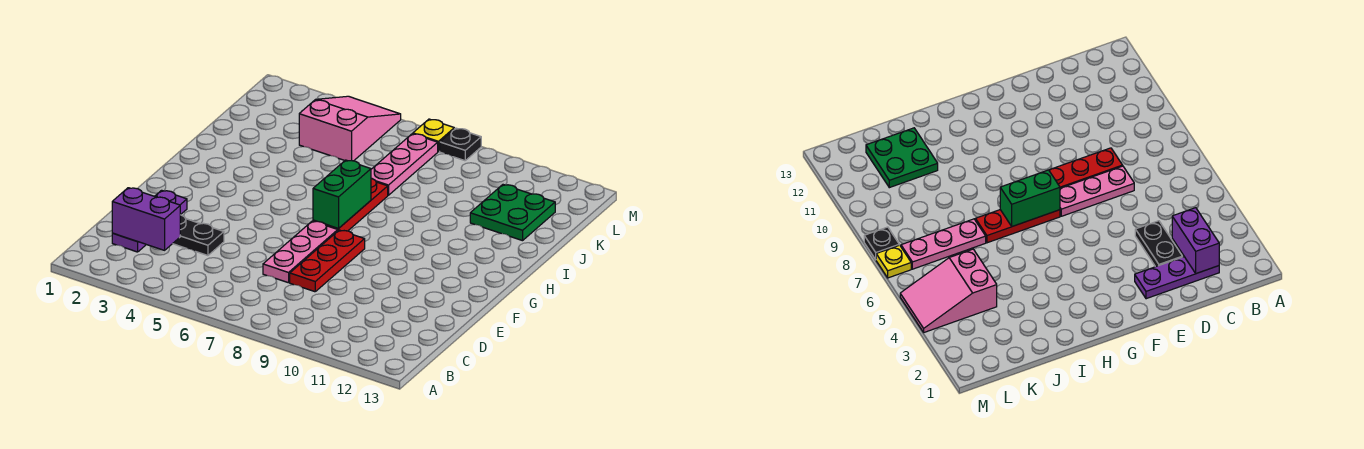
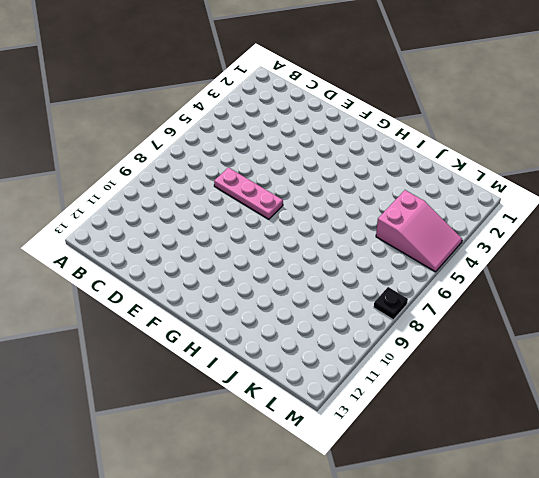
none -> purple plate C2:E2 level 1
none -> black plate D3:D4 level 1
none -> red plate D8:F8 level 1

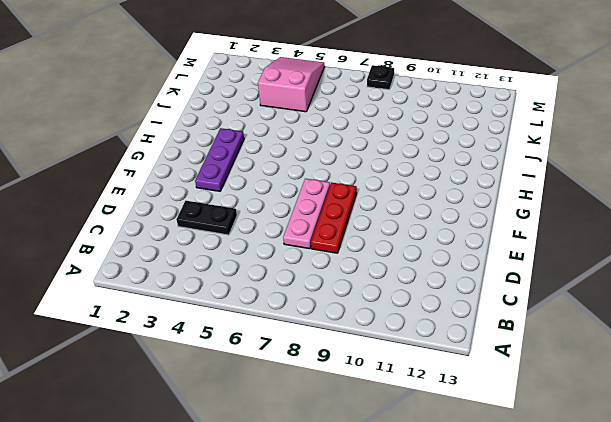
purple plate F3:H3 level 1 -> purple plate C2:E2 level 1
none -> red plate G7:I7 level 1
none -> pink plate J7:L7 level 1
none -> green plate J11:K12 level 1

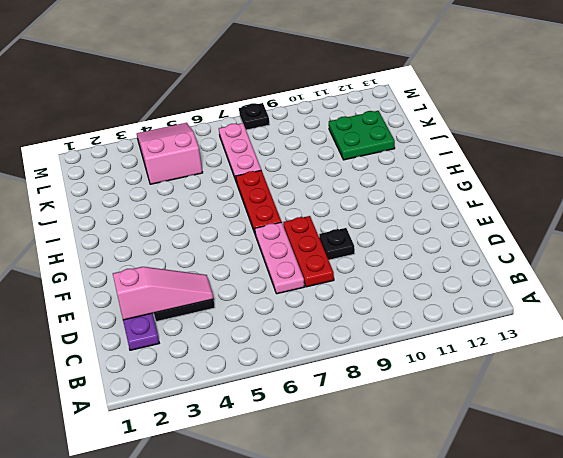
pink slope D2:D4 level 2 top 2 -> none
black plate E9 level 1 -> none
none -> yellow plate M7 level 1
none -> purple brick C2:C3 level 2
none -> green brick G7:H7 level 2

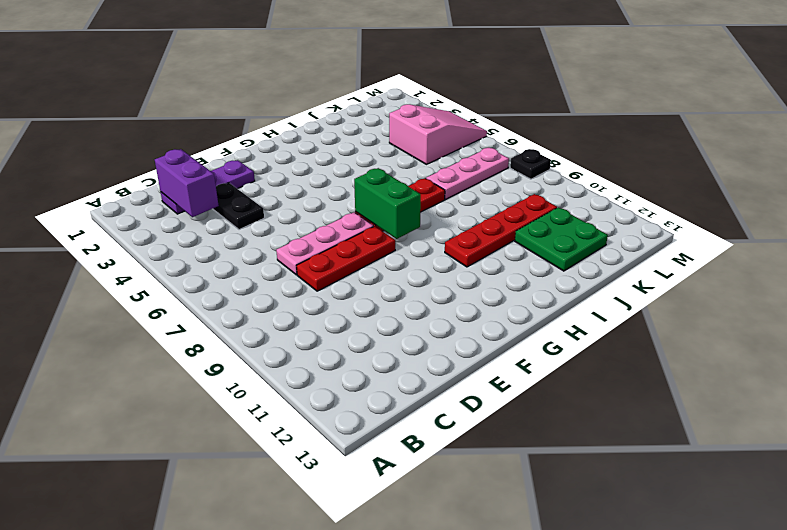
green brick G7:G8 level 2 -> green brick G7:H7 level 2
red plate H10:K10 level 1 -> none
none -> yellow plate M7 level 1

